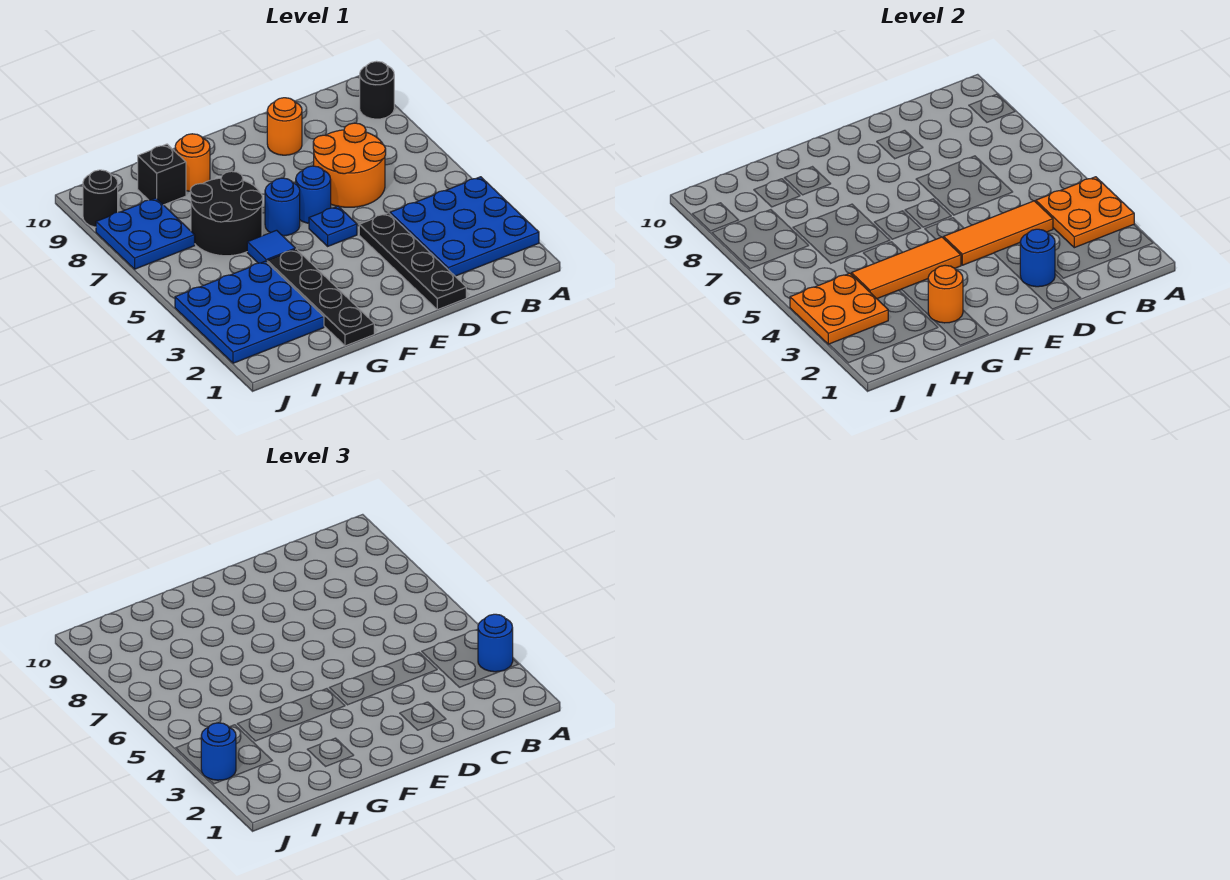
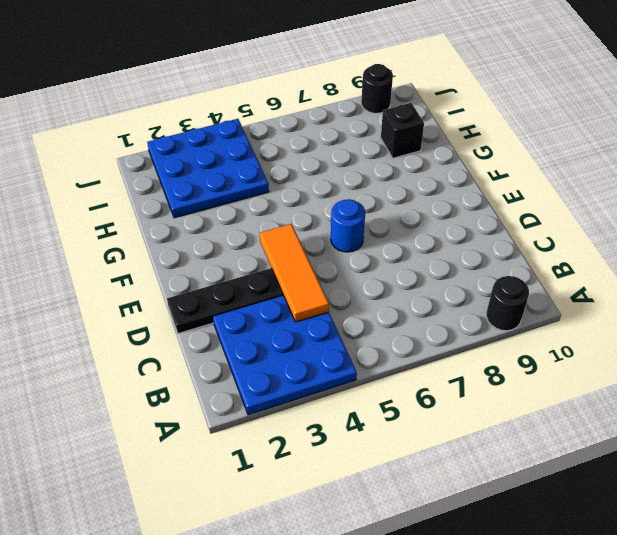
none -> orange round brick C6:D7 level 1
none -> orange round brick D9 level 1
none -> blue plate E5 level 1

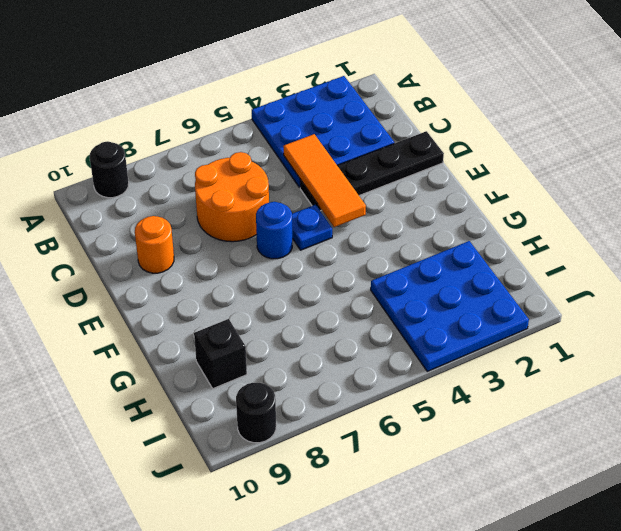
none -> blue round brick F6 level 1
none -> black plate G1:G4 level 1
none -> blue tile G5 level 1

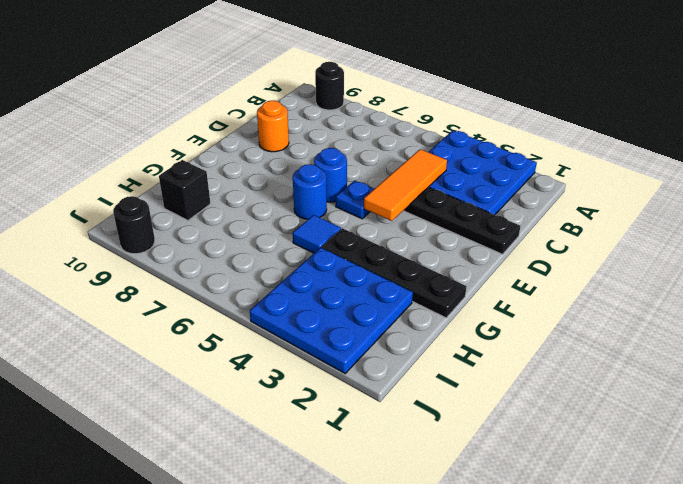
none -> orange round brick C6:D7 level 1
none -> black round brick G6:H7 level 1
none -> orange round brick G9 level 1

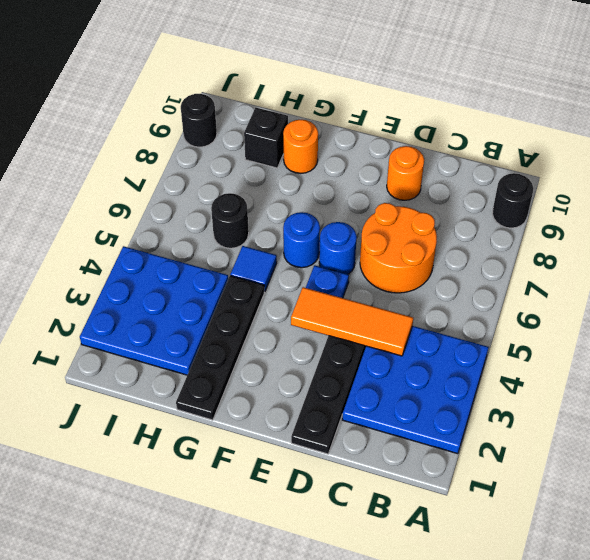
black round brick H6 level 1 -> black round brick G6:H7 level 1
none -> blue plate I7:J8 level 1
none -> orange plate A3:B4 level 2
none -> blue round brick D2 level 2

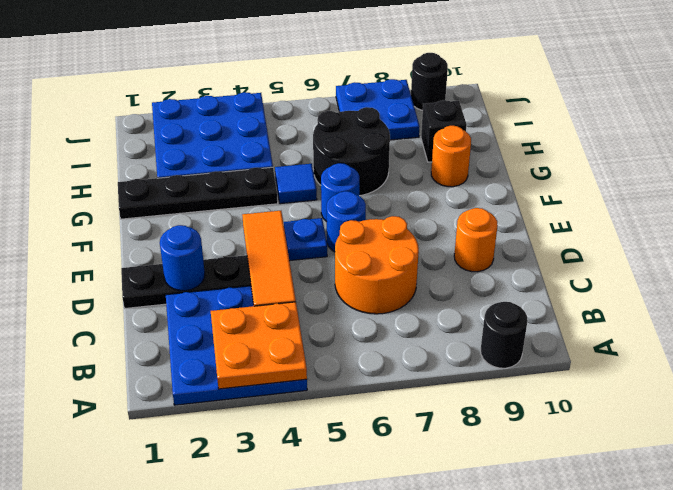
none -> orange tile F4:H4 level 2
none -> orange round brick G2 level 2
none -> orange plate I3:J4 level 2

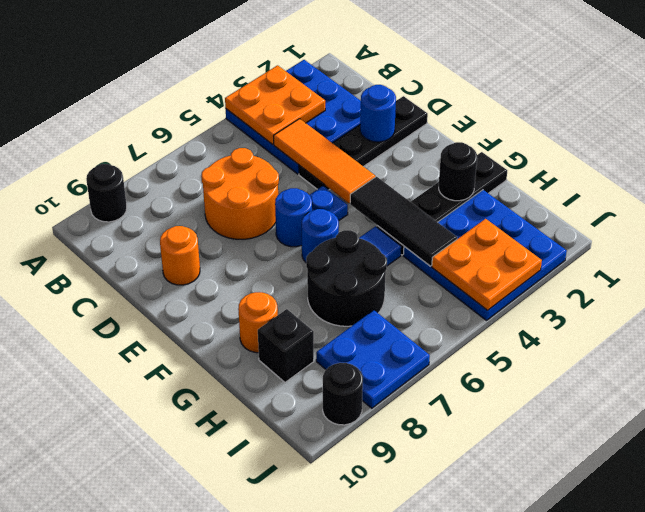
black tile F4:H4 level 2 -> orange tile F4:H4 level 2
black round brick G2 level 2 -> orange round brick G2 level 2
none -> blue round brick A3 level 3
none -> blue round brick J3 level 3

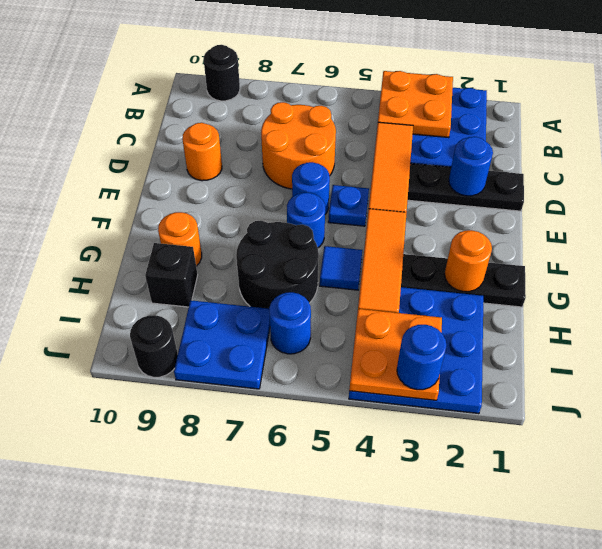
blue round brick I6 level 1 -> blue round brick A3 level 3

